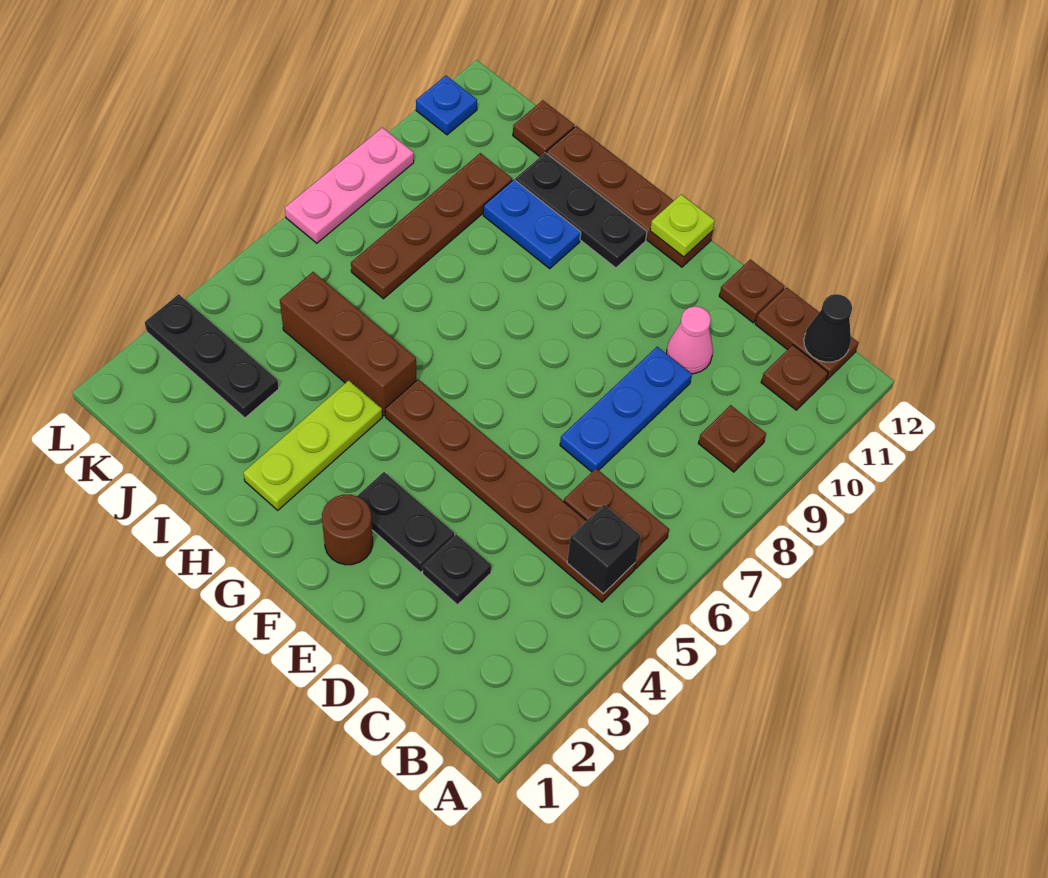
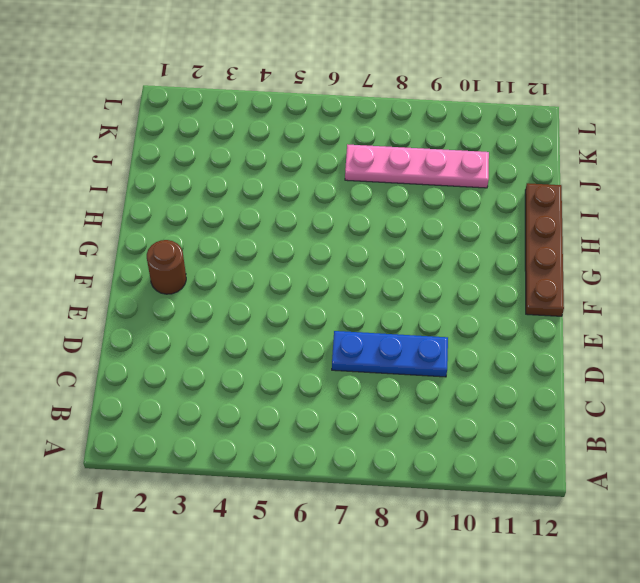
pink plate J7:J10 level 1 -> brown plate J7:J10 level 1
none -> brown plate B5:G5 level 1
none -> brown plate B6:C6 level 1
none -> brown plate B9 level 1

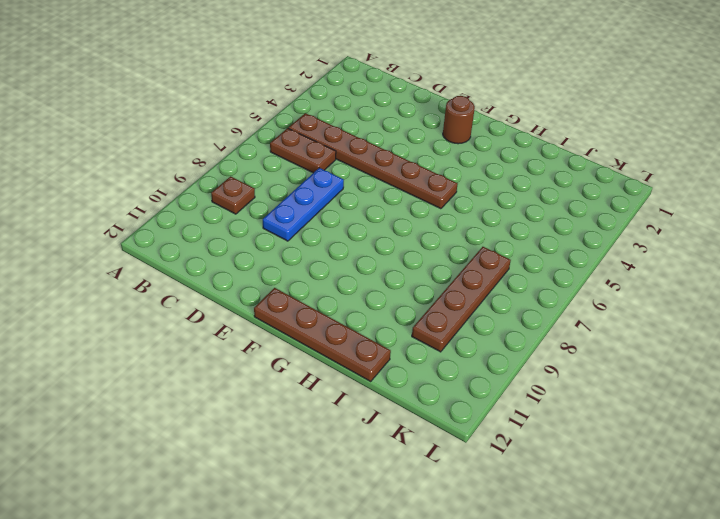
none -> brown plate B11 level 1
none -> brown plate B12:C12 level 1
none -> black plate D3 level 1

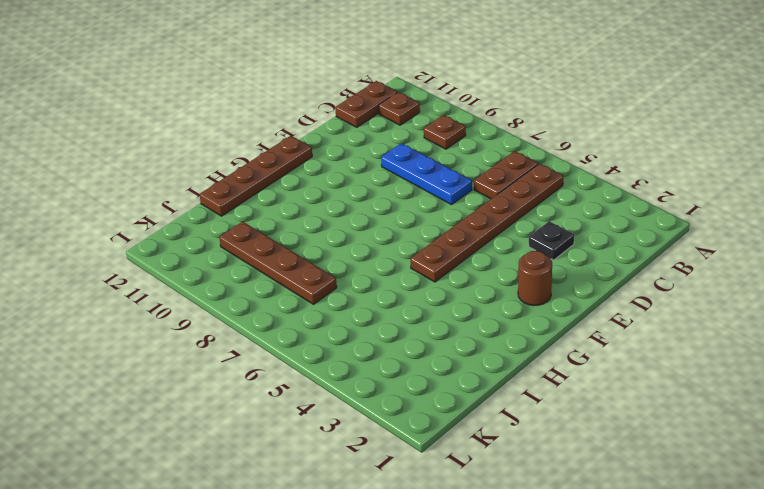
none -> pink cone D10 level 1
none -> brown plate D12 level 1
none -> black plate E3:F3 level 1

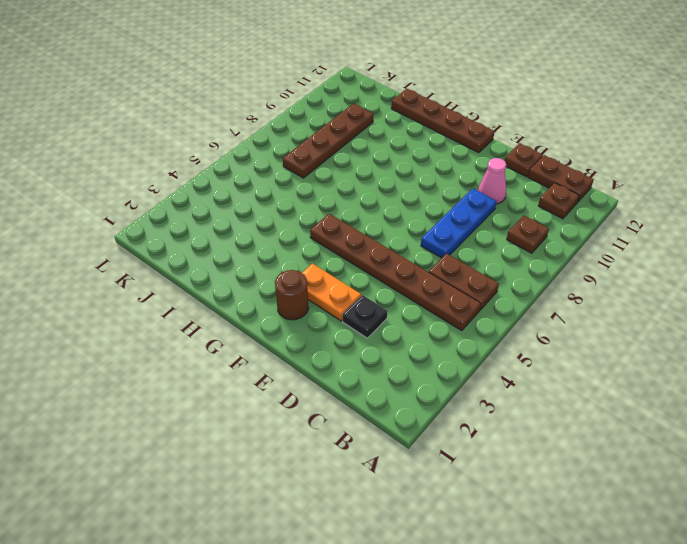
orange plate E3:F3 level 1 -> black plate E3:F3 level 1
none -> black plate G11:I11 level 1
none -> lime plate H2:H4 level 1
none -> brown brick H5:J5 level 1

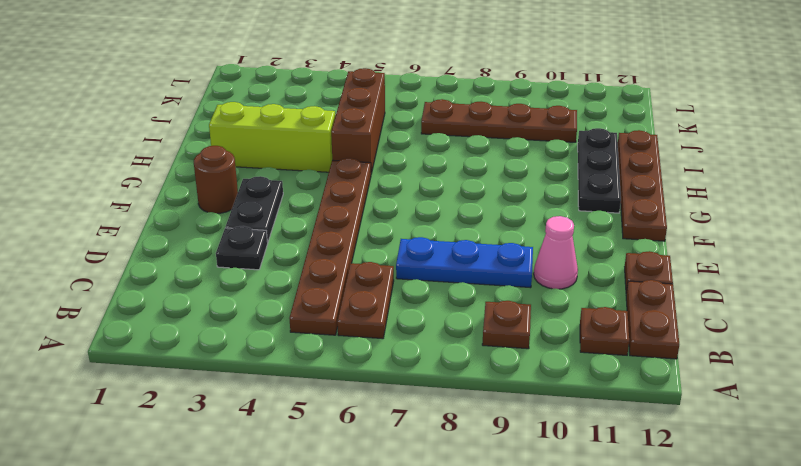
lime brick H2:H4 level 1 -> lime plate H2:H4 level 1
none -> blue plate H10:I10 level 1
none -> black plate J3:L3 level 1
none -> brown plate J12 level 1

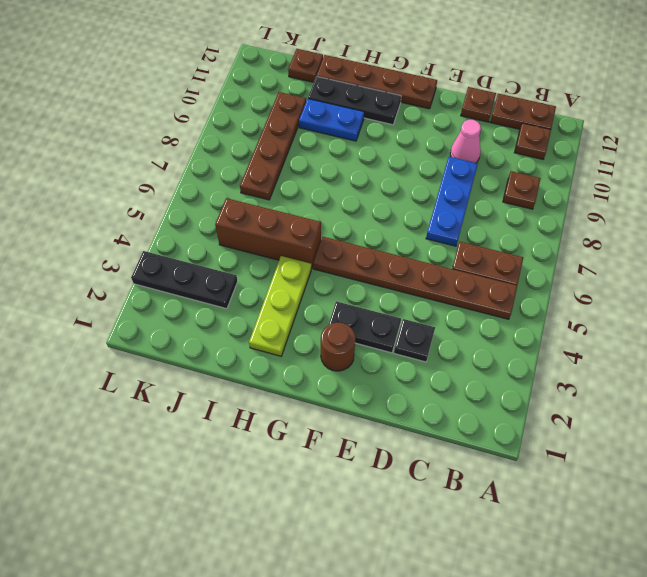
none -> pink plate L7:L9 level 1
none -> blue plate L11 level 1
none -> black brick B5 level 2

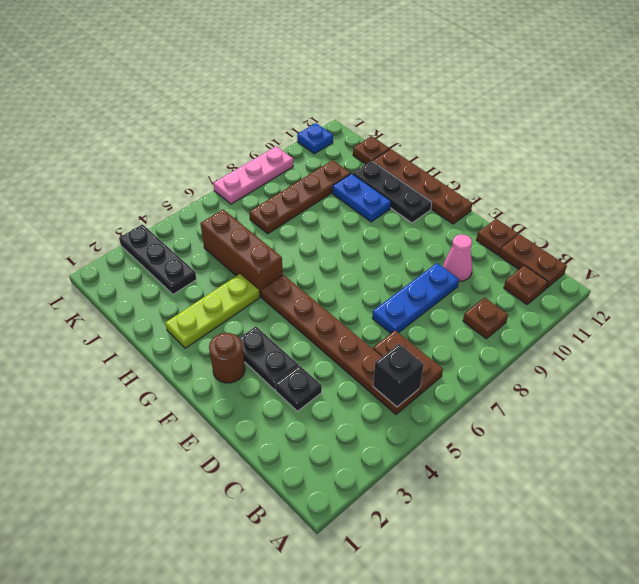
none -> black cone B12 level 2
none -> lime plate F12 level 2

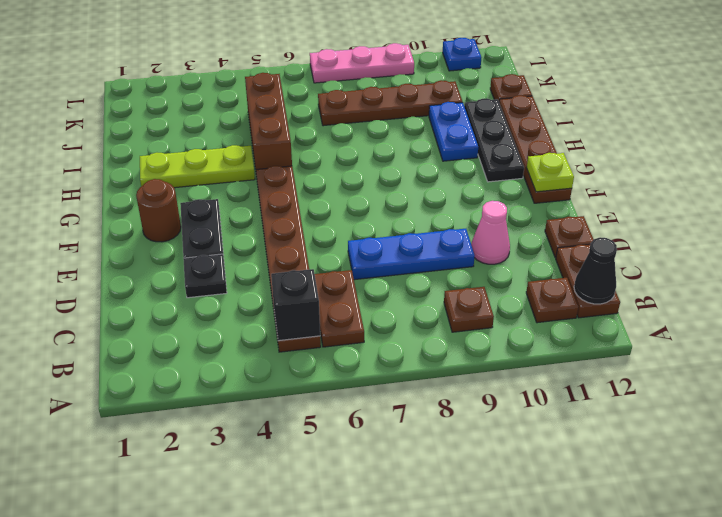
none -> black plate J3:L3 level 1

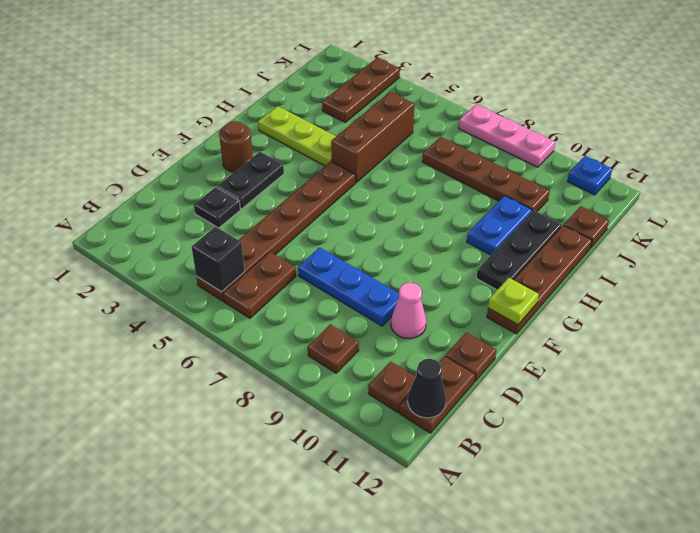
brown plate J3:L3 level 1 -> black plate J3:L3 level 1

